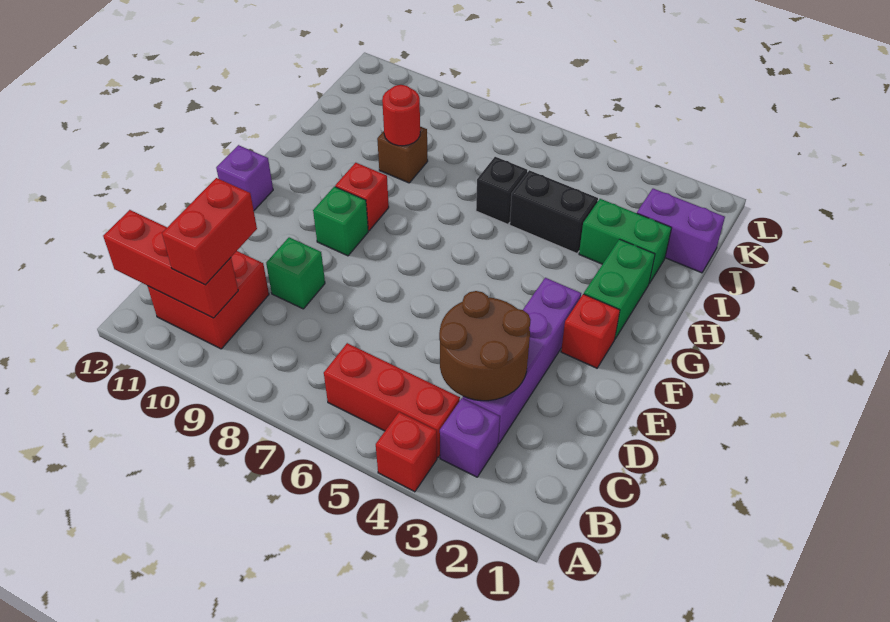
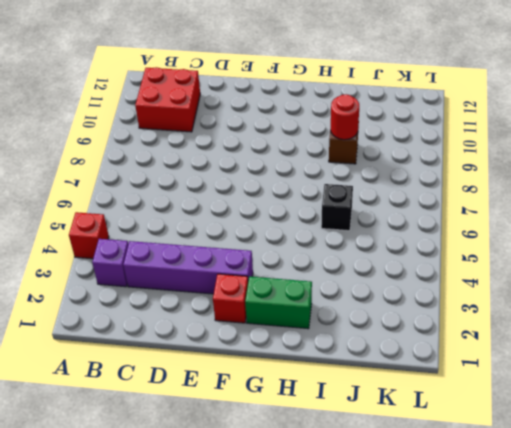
none -> red brick B4:B6 level 1
none -> green brick D9 level 1
none -> green brick F9 level 1

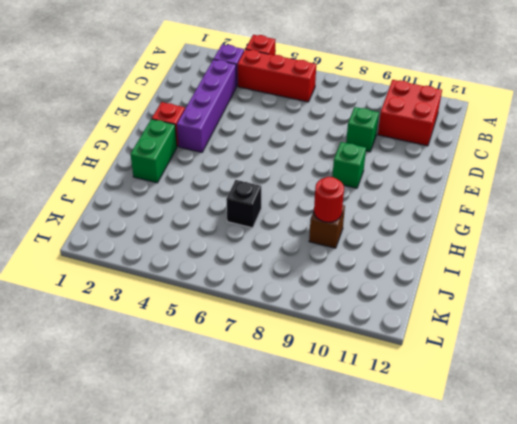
none -> purple brick F12 level 1
none -> red brick G9 level 1
none -> green brick I2:I3 level 1

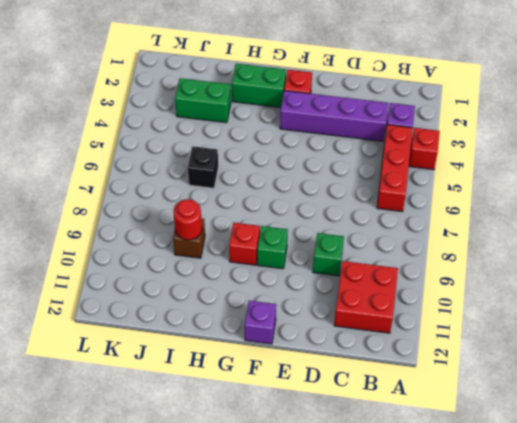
green brick I3:J3 level 1 -> green brick I2:I3 level 1
none -> black brick I4:I5 level 1
none -> purple brick J1:J2 level 1
none -> red brick B10:B12 level 2

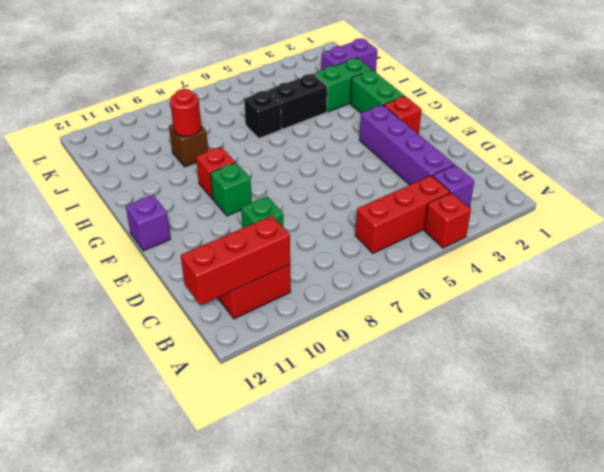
none -> brown round brick C3:D4 level 2
none -> red brick B10:C10 level 3

